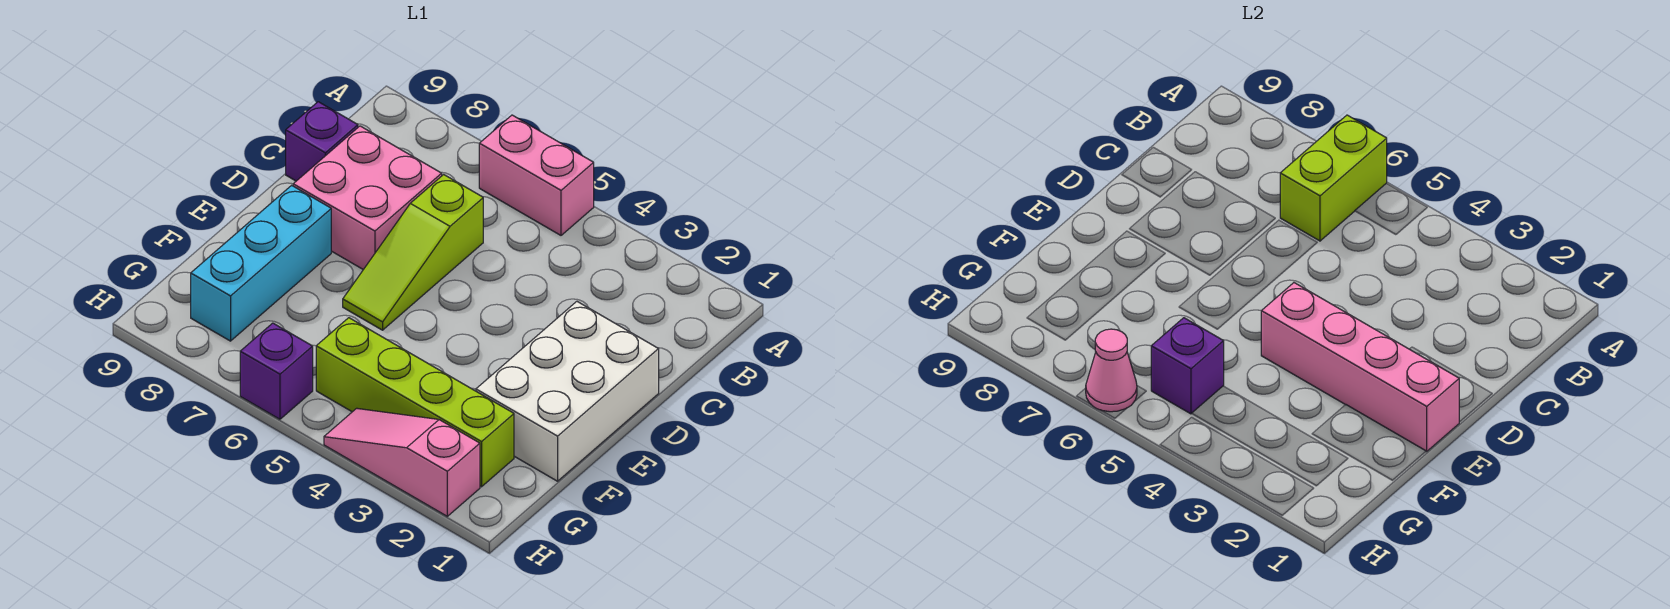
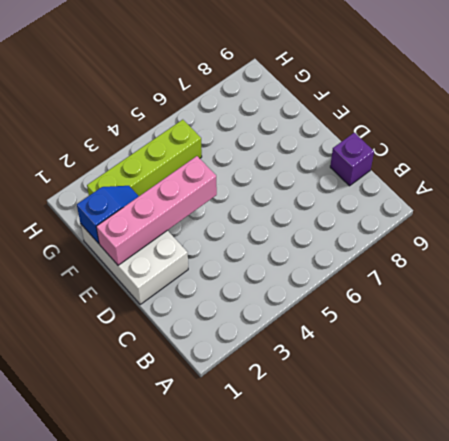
blue slope F1:F2 level 2 top 1 -> none
none -> pink brick A5:A6 level 1
none -> lime slope C6:E6 level 1 top C
none -> pink brick C7:D8 level 1

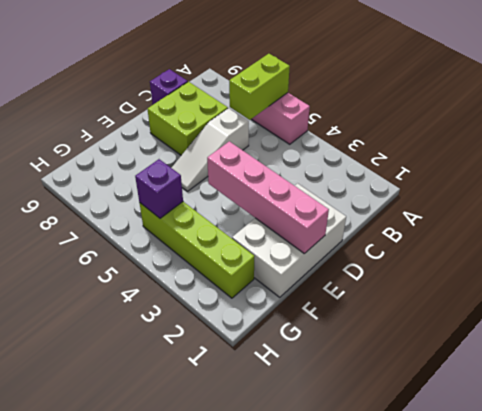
white slope C6:E6 level 1 top C -> lime slope C6:E6 level 1 top C
lime brick C7:D8 level 1 -> pink brick C7:D8 level 1
none -> cyan brick E8:G8 level 1
none -> pink slope H2:H4 level 1 top 2
none -> purple brick H6 level 1

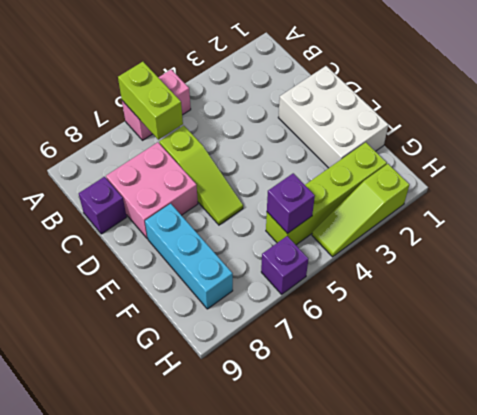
lime slope H2:H4 level 1 top 2 -> pink slope H2:H4 level 1 top 2
none -> pink brick E1:E4 level 2
none -> pink cone H6 level 2

